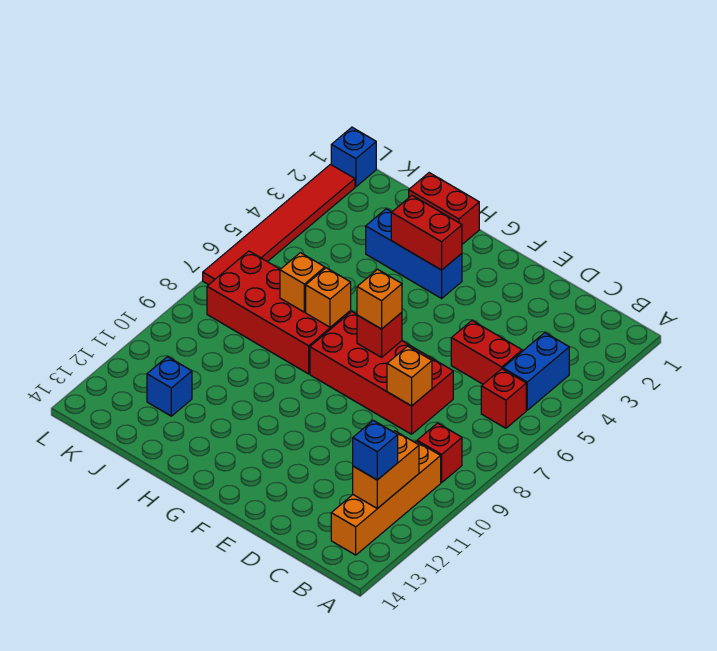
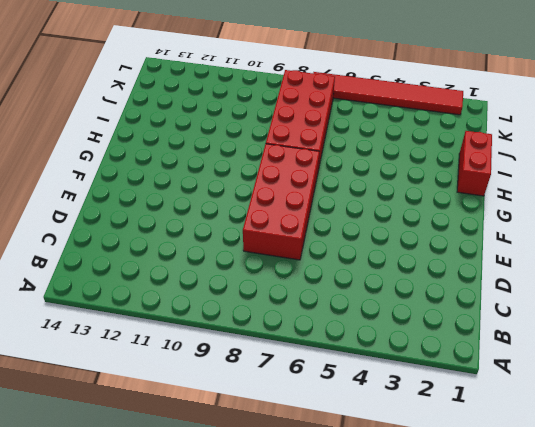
none -> blue brick B4:B5 level 1
none -> red brick B6 level 1
none -> red brick B9 level 1

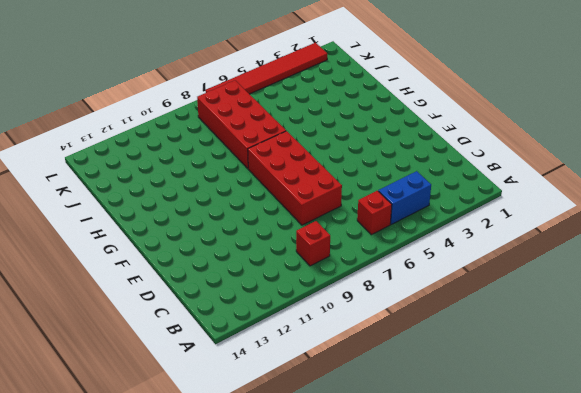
none -> orange brick B10:B13 level 1
none -> red brick C5:D5 level 1
none -> blue brick G3:I3 level 1

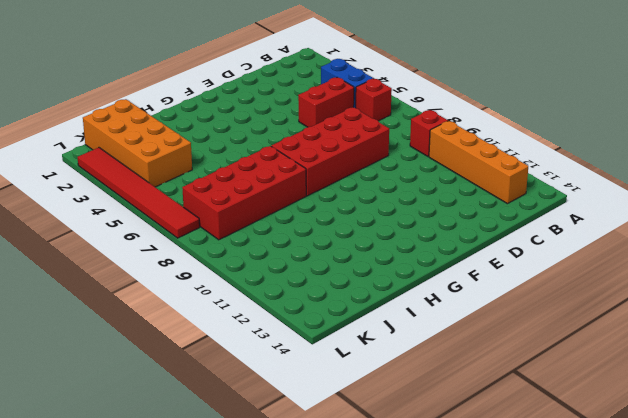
orange brick J1:K4 level 1 -> none
none -> blue brick G3:I3 level 1
none -> red brick H1:I1 level 1
none -> blue brick J12 level 1

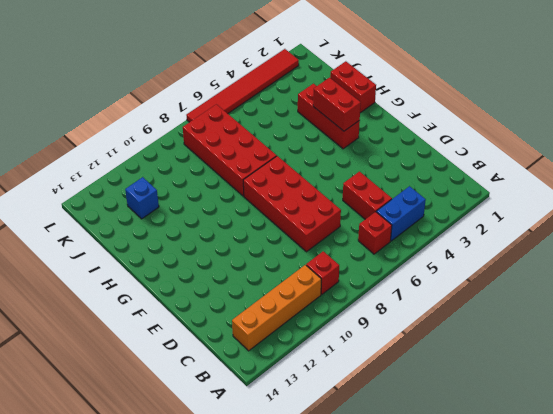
red brick G3:I3 level 1 -> blue brick G3:I3 level 1
none -> blue brick L1 level 1
none -> orange brick B11:B12 level 2
none -> orange brick D8 level 2

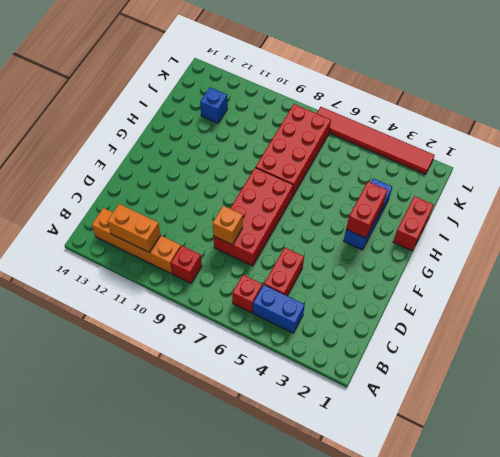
none -> blue brick L1 level 1
none -> red brick F7 level 2
none -> orange brick H7 level 2

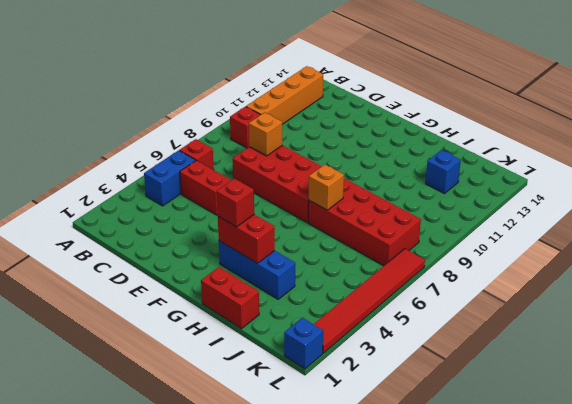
red brick G3 level 3 -> red brick F7 level 2
none -> orange brick B11:B12 level 2
none -> orange brick I7 level 2
none -> blue brick B12 level 3

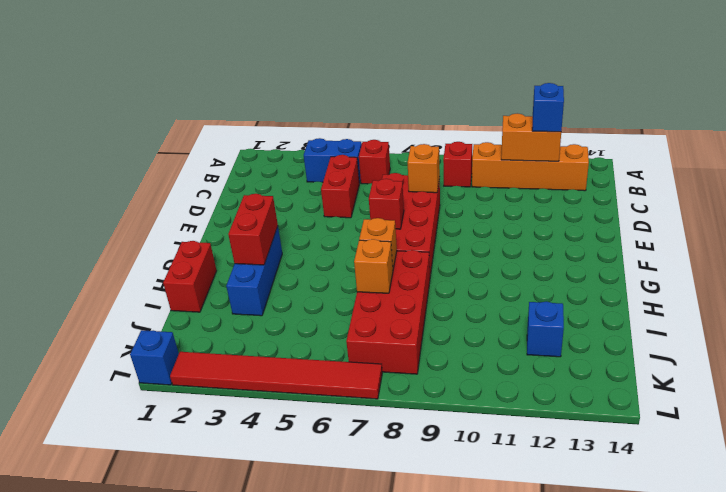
none -> orange brick F7 level 3

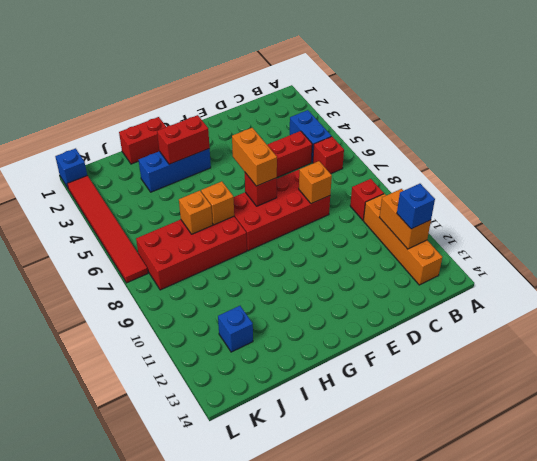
orange brick F6:F7 level 3 -> orange brick F7 level 3

